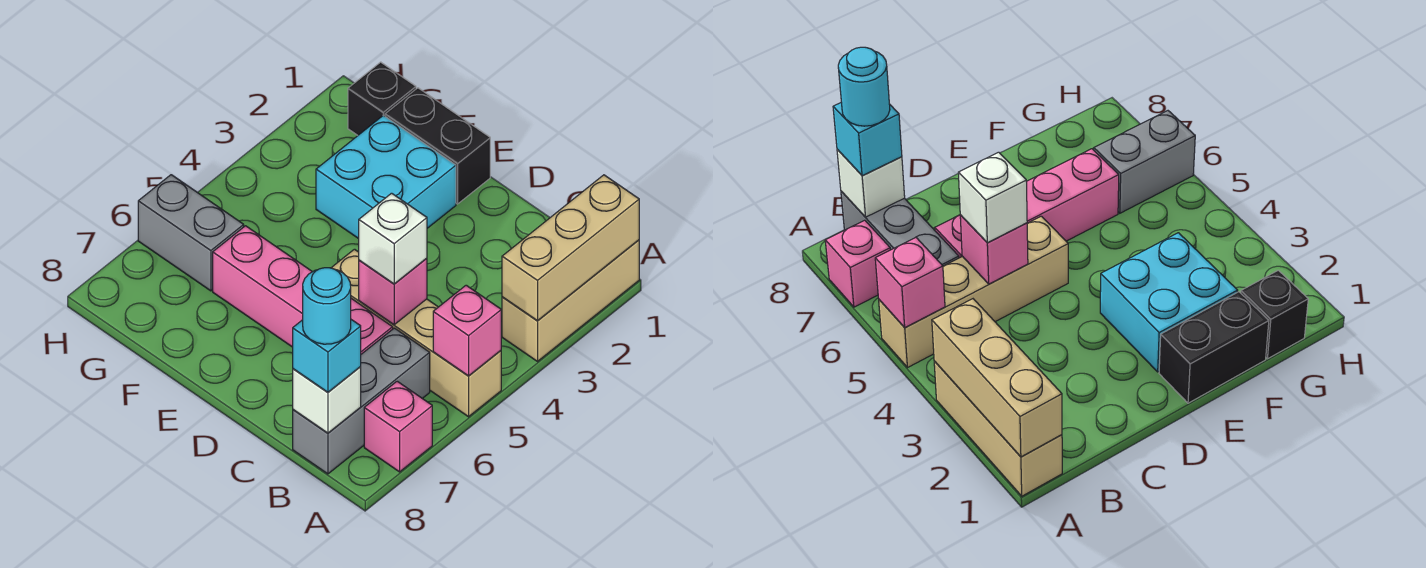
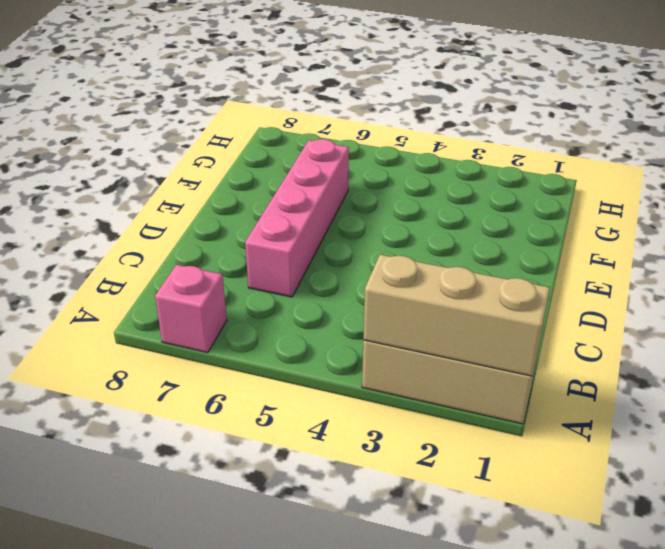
none -> tan brick A5:D5 level 1
none -> grey brick B6:B8 level 1
none -> black brick E1:F1 level 1

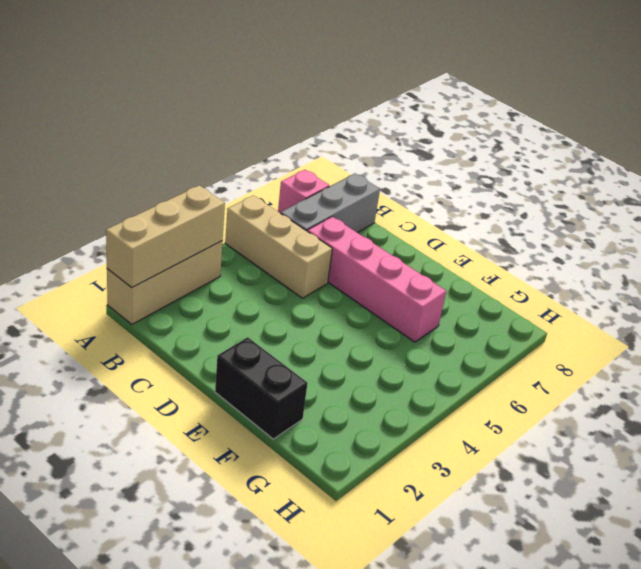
tan brick A5:C5 level 1 -> tan brick A5:D5 level 1
none -> cyan brick E2:F3 level 1
none -> black brick G1 level 1
none -> grey brick G6:H6 level 1

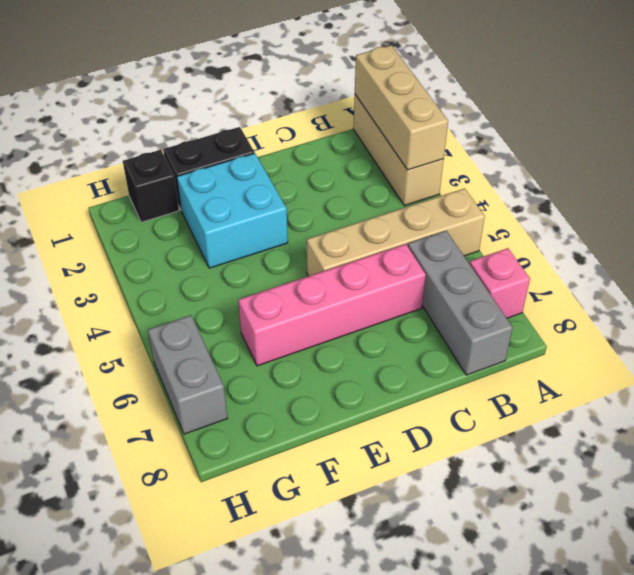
grey brick H6:H7 level 1 -> grey brick G6:H6 level 1
none -> pink brick A5 level 2
none -> white brick B8 level 2
none -> pink brick C5 level 2

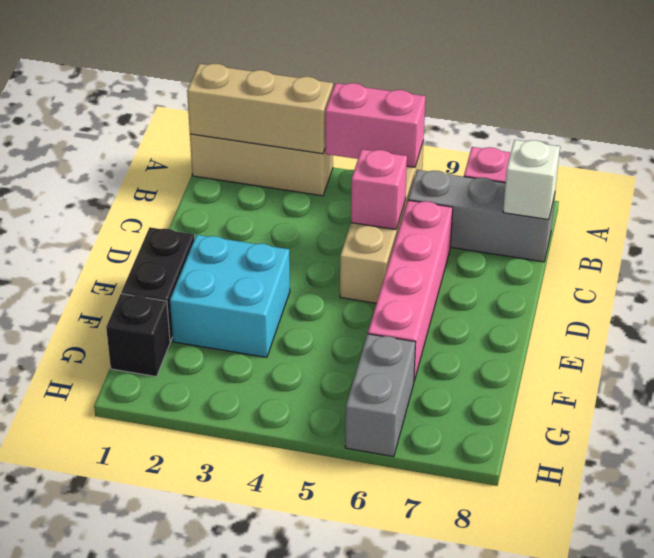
pink brick A4:A5 level 2 -> pink brick A5 level 2
none -> cyan brick B8 level 3
none -> white brick C5 level 3
none -> cyan round brick B8 level 4

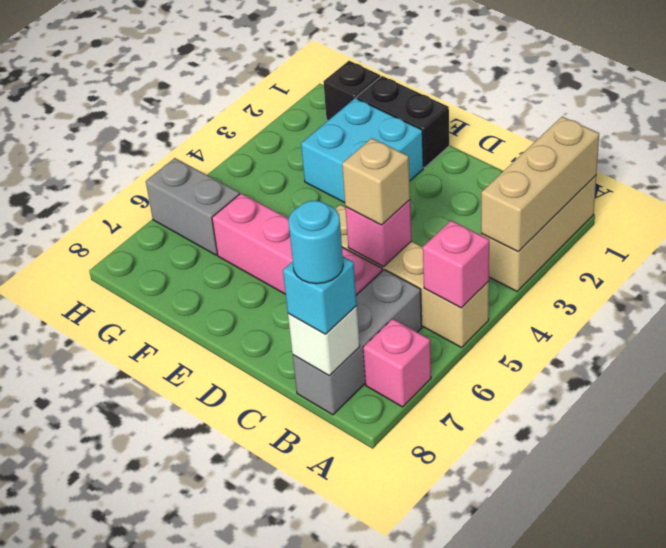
tan brick C5 level 3 -> white brick C5 level 3

